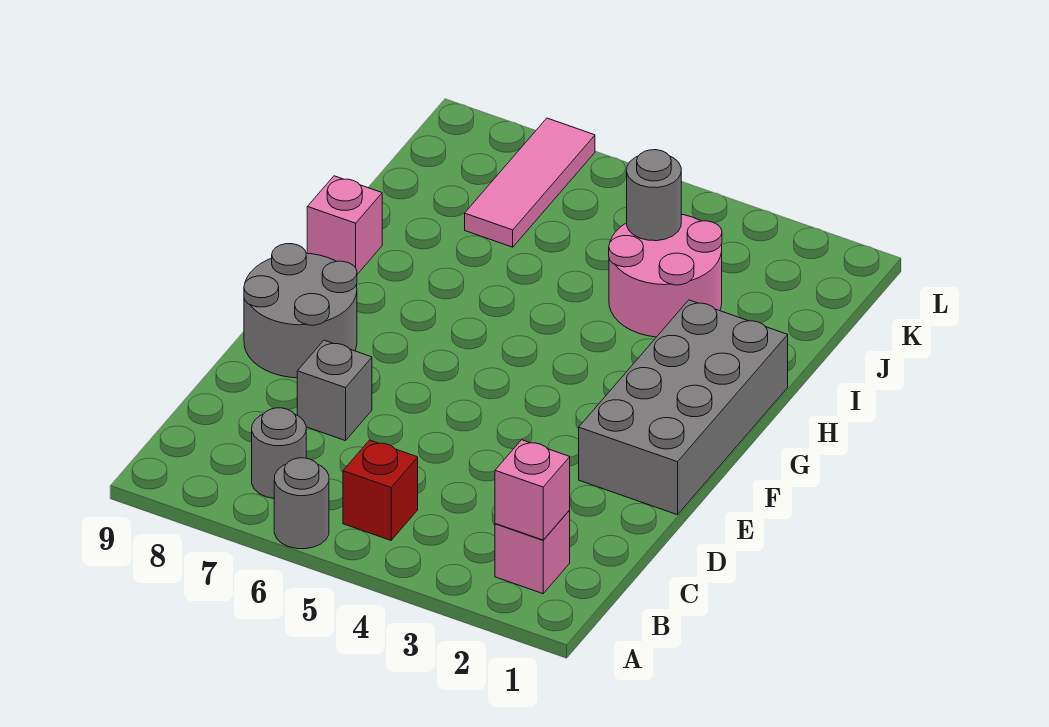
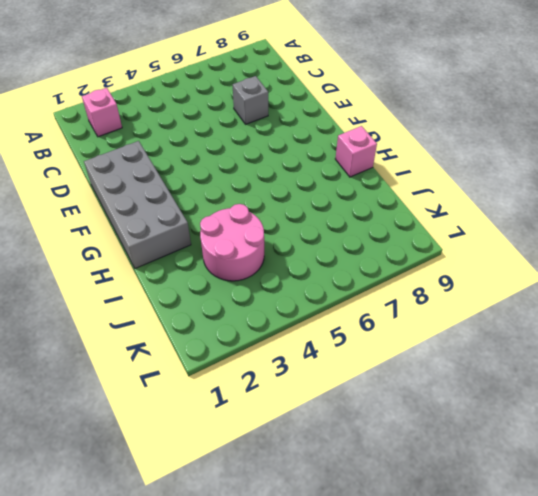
none -> grey round brick A6 level 1
none -> red brick B5 level 1
none -> grey round brick B7 level 1

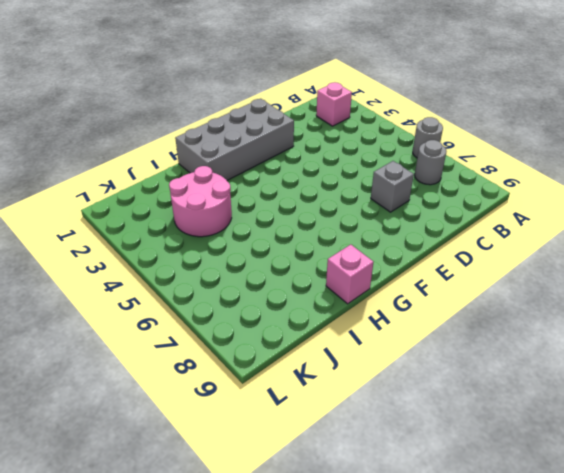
none -> red brick B5 level 1
none -> grey round brick E8:F9 level 1
none -> pink tile J7:L7 level 1

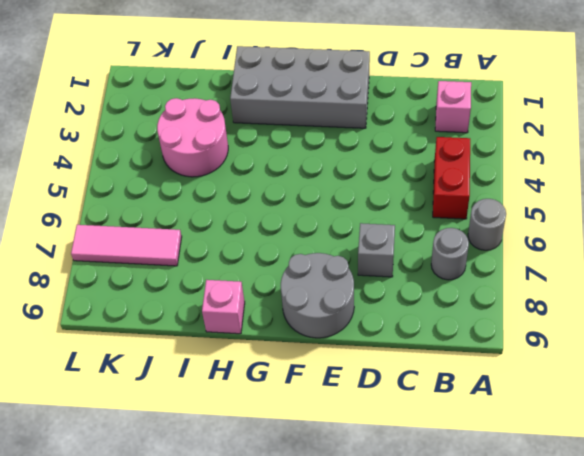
red brick B4:B5 level 1 -> red brick B5 level 1
none -> pink brick B2 level 2
none -> grey round brick J4 level 2

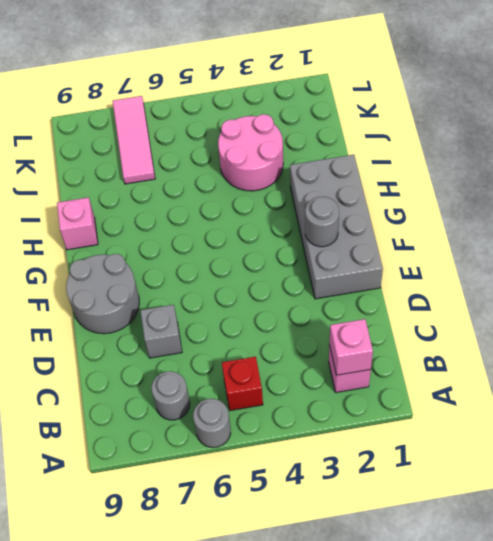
grey round brick F2 level 2 -> grey round brick J4 level 2

